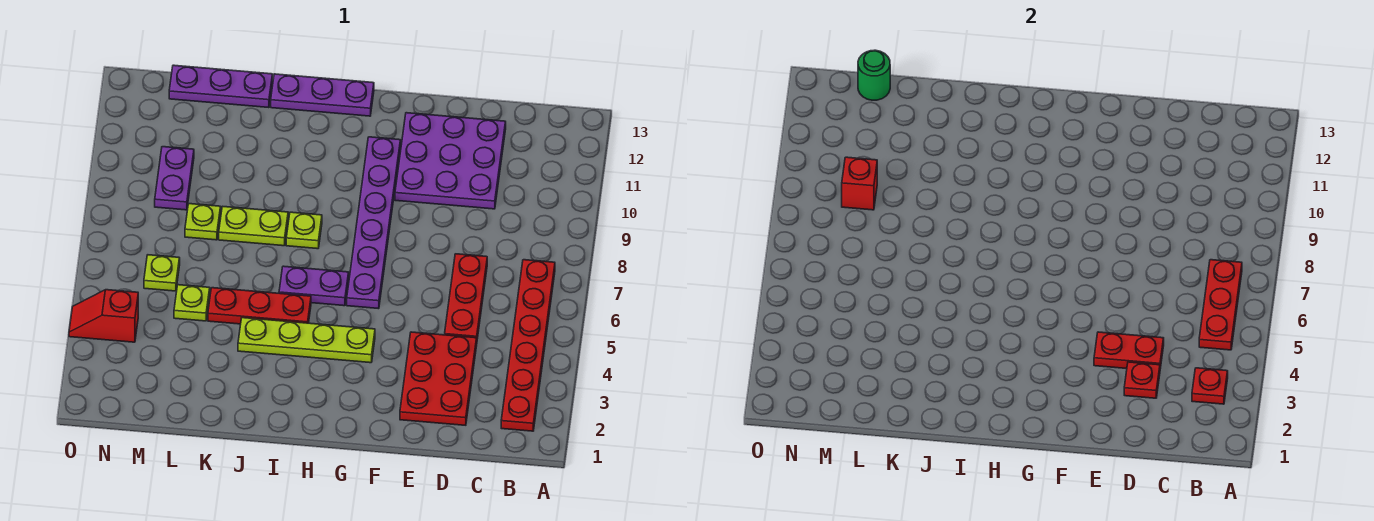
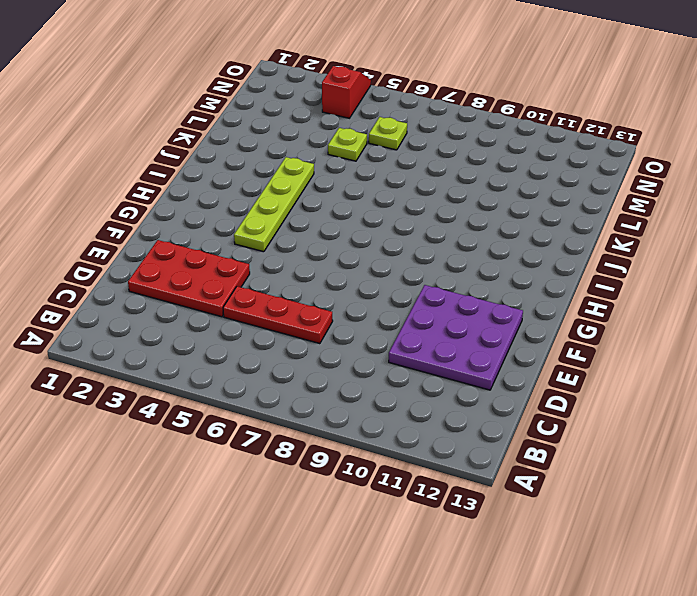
none -> red plate B2:B7 level 1
none -> purple plate G6:G11 level 1
none -> purple plate H6:I6 level 1

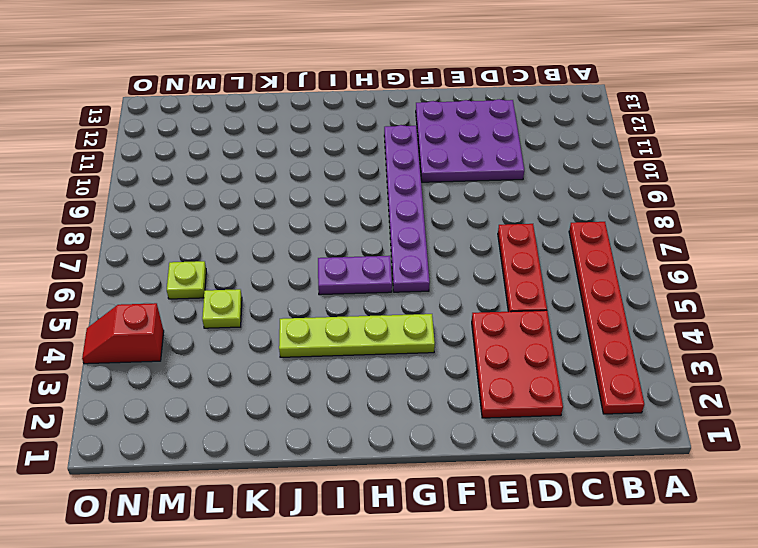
none -> purple plate H13:J13 level 1
none -> red plate I5:K5 level 1
none -> lime plate I8 level 1

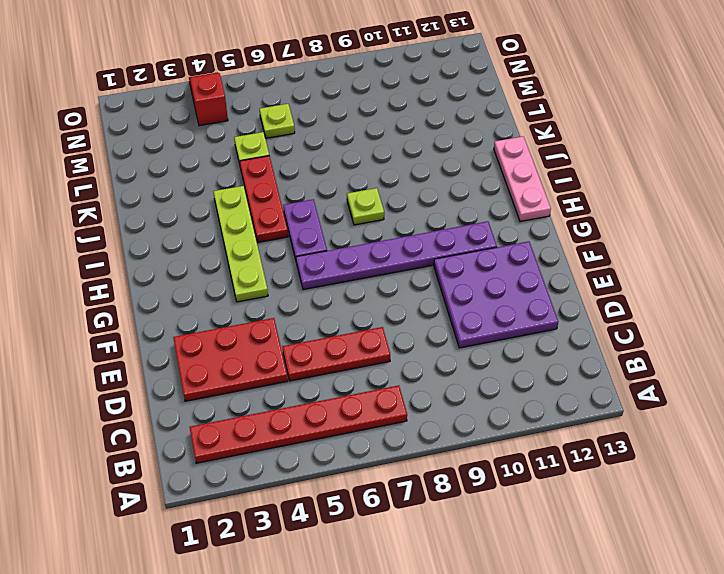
pink plate H13:J13 level 1 -> purple plate H13:J13 level 1
none -> lime plate J8:K8 level 1
none -> purple plate K13:M13 level 1
none -> lime plate L8 level 1

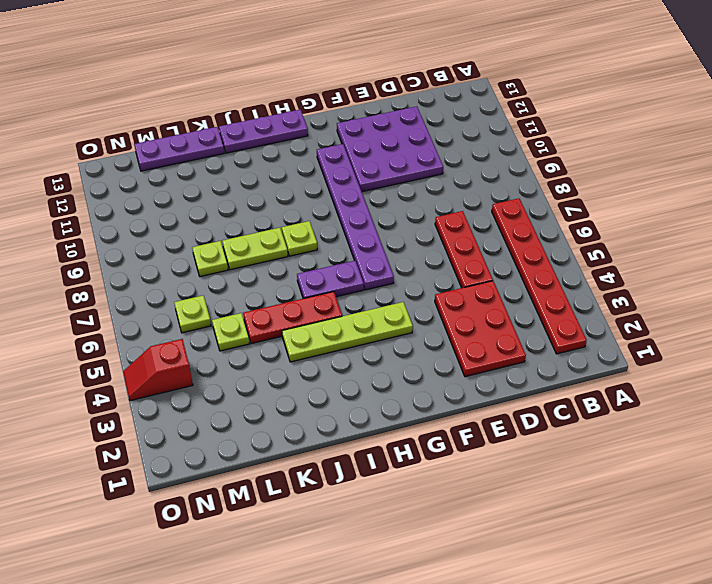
none -> purple plate M9:M10 level 1
none -> red plate B3 level 2
none -> red plate B5:B7 level 2

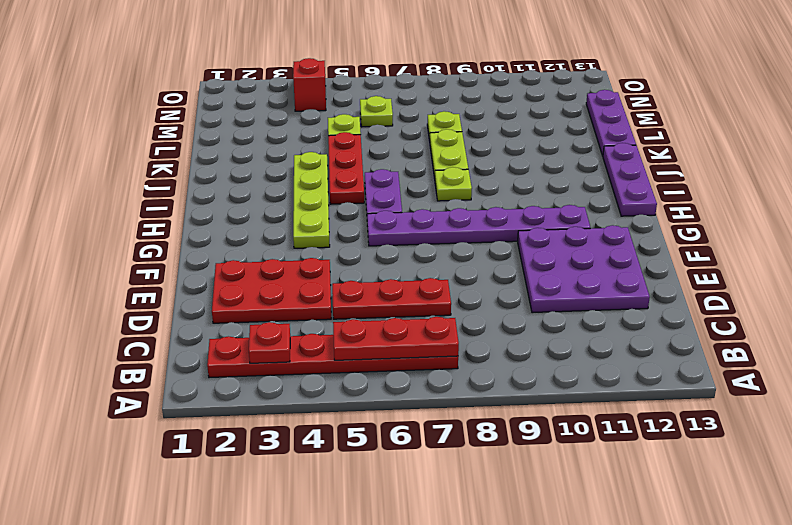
none -> purple plate M9:M10 level 1
none -> red plate D3 level 2
none -> red plate D4:E4 level 2

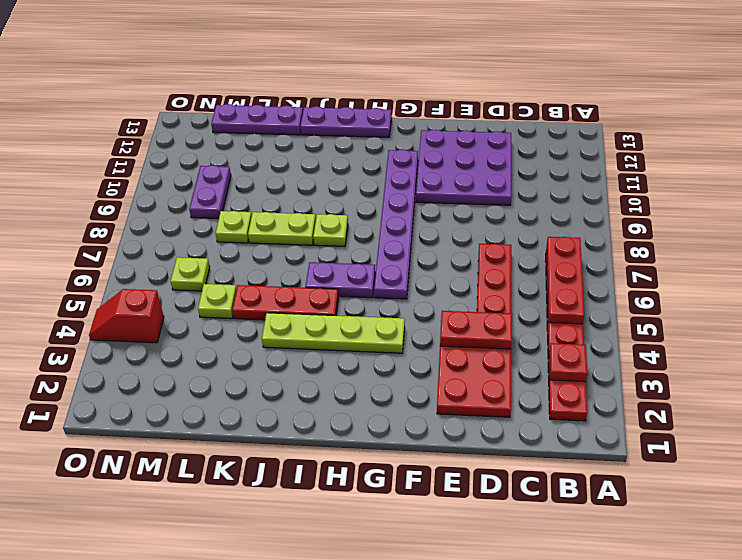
none -> red plate D3 level 2
none -> red brick M9 level 2
none -> green round brick M13 level 2

